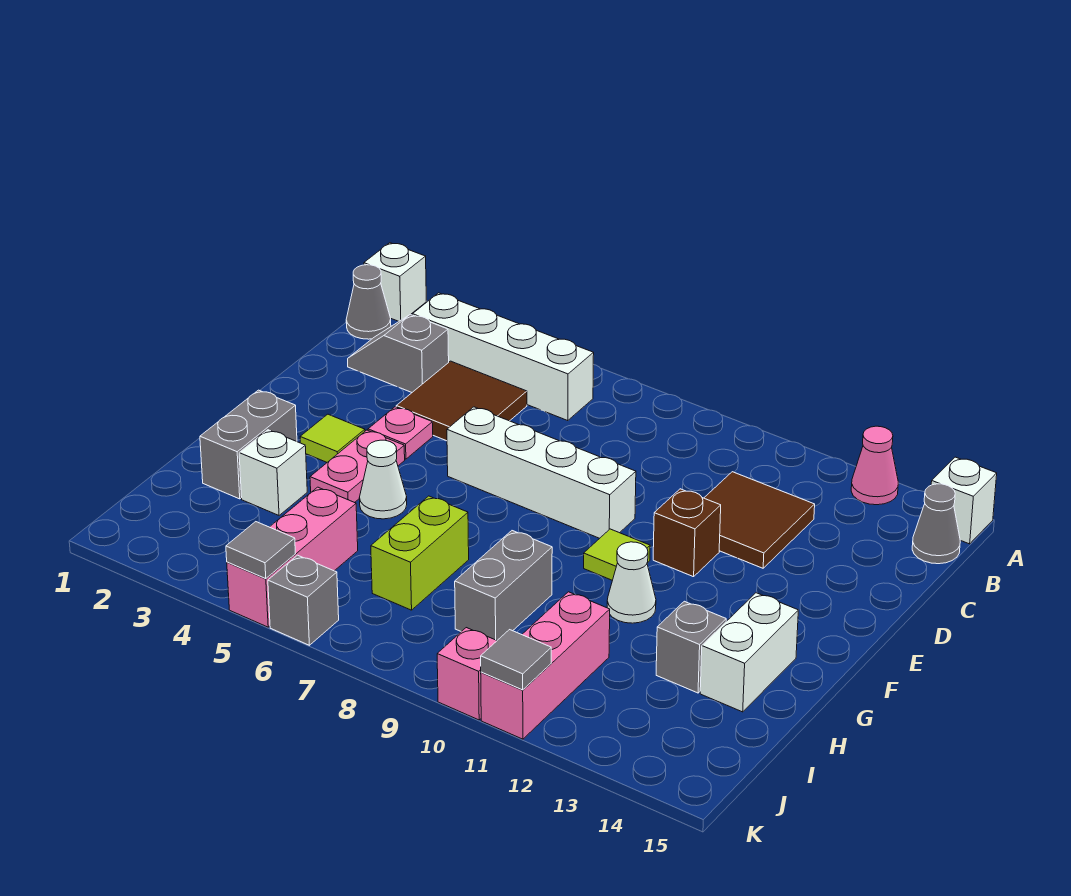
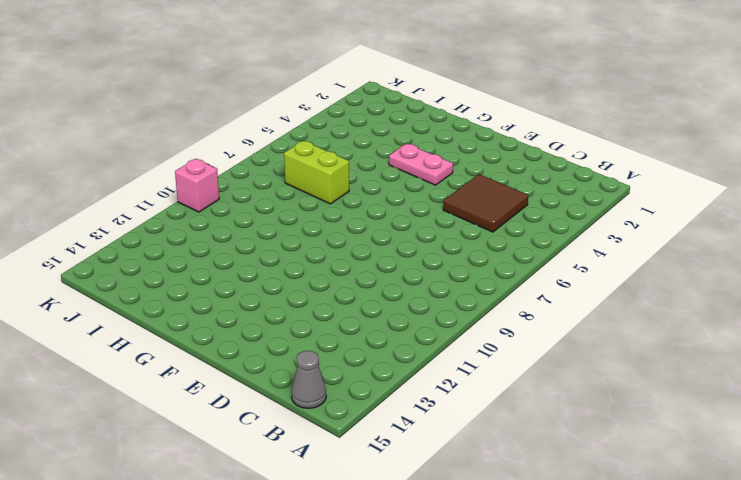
none -> white brick A1 level 1
none -> pink cone A13 level 1
none -> white brick A15 level 1

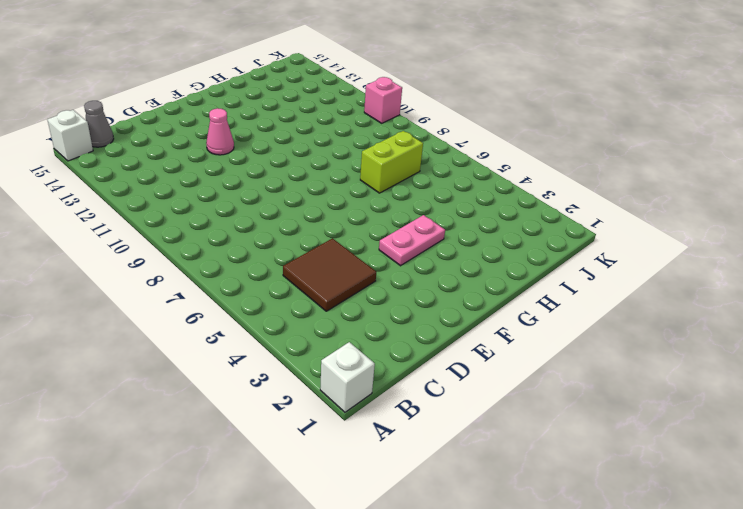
pink cone E12 level 1 -> pink cone A13 level 1
none -> grey cone B1 level 1
none -> white brick B3:B6 level 1
none -> grey slope C2:C3 level 1 top 3

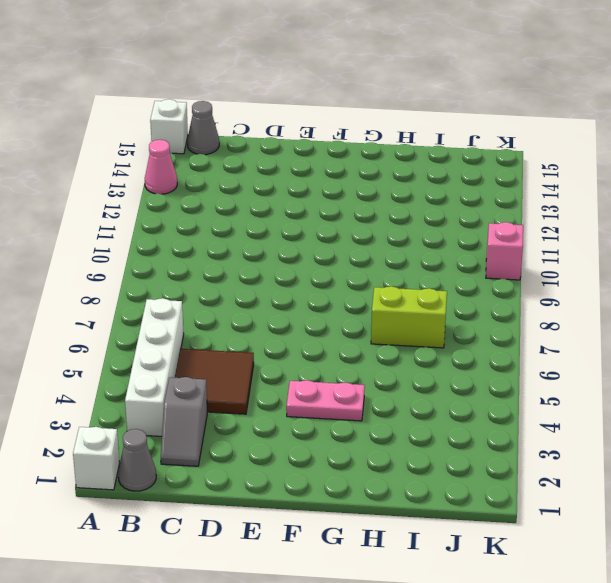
none -> brown tile C11:D12 level 1
none -> pink plate E4 level 1
none -> white brick E6:E9 level 1

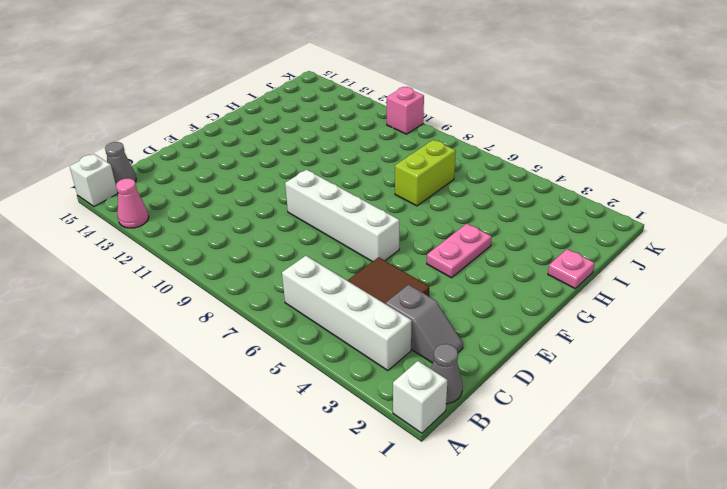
pink plate H1 level 1 -> pink plate E4 level 1
none -> brown tile C11:D12 level 1
none -> brown brick E11 level 1
none -> lime tile F3 level 1

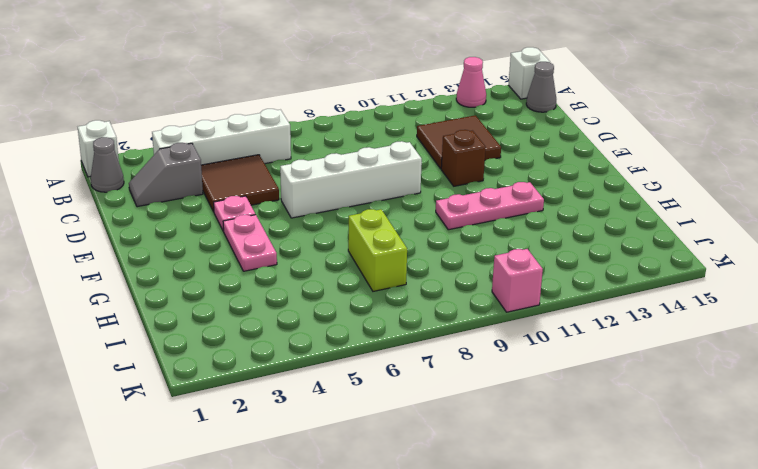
pink plate G10:G12 level 1 -> white cone G11 level 1
none -> lime tile F3 level 1
none -> lime tile F10 level 1
none -> grey brick G2:H2 level 1

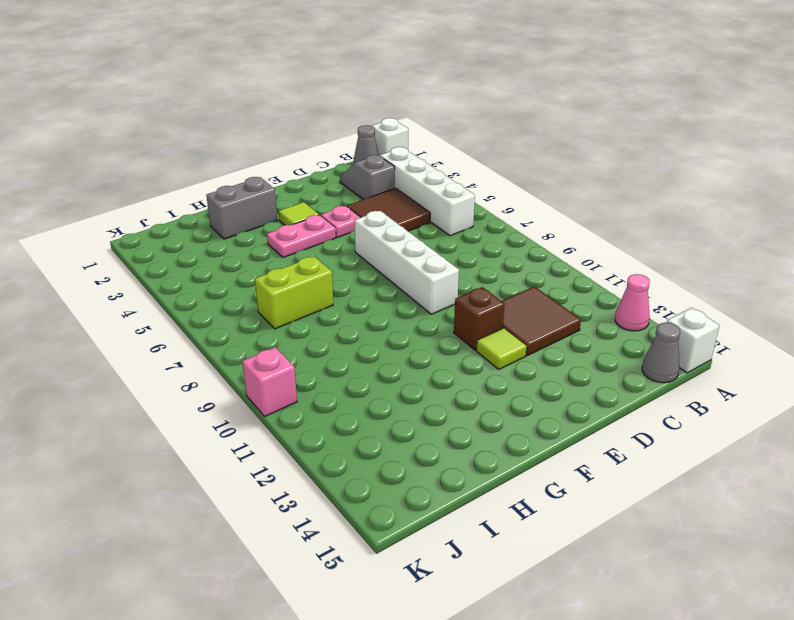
lime tile E12 level 1 -> lime tile F10 level 1
none -> white cone G5 level 1
none -> white cone G11 level 1
none -> white brick G14:H14 level 1

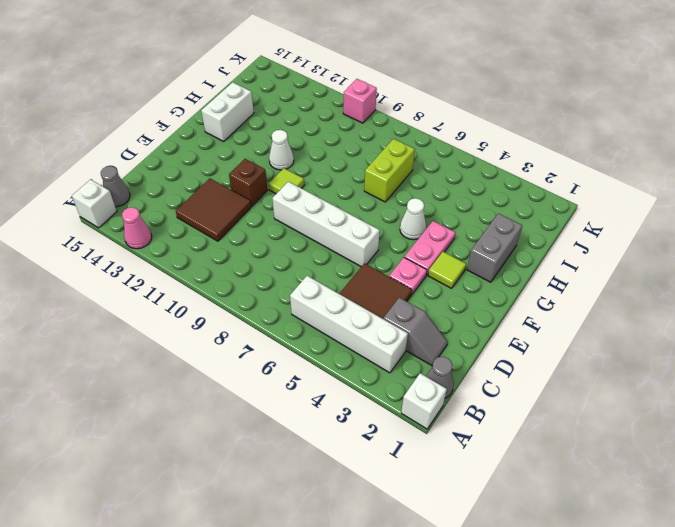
none -> white brick H3 level 1
none -> grey brick H9:I9 level 1
none -> grey brick H13 level 1

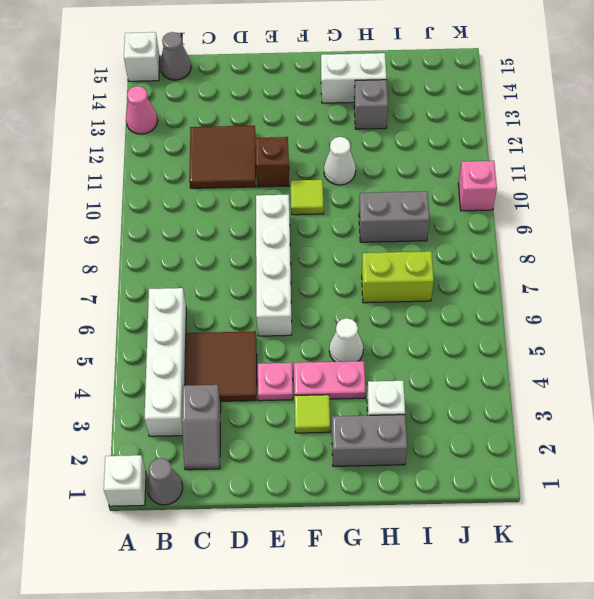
none -> pink brick I5:K5 level 1
none -> pink brick I11:K11 level 1
none -> grey brick K6 level 1

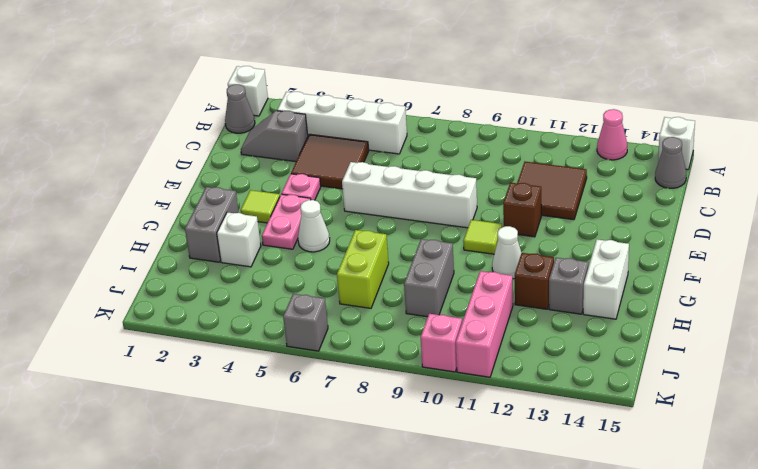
brown brick H12 level 1 -> none
none -> pink brick I5:K5 level 1
none -> grey tile K5 level 2
none -> grey tile K11 level 2

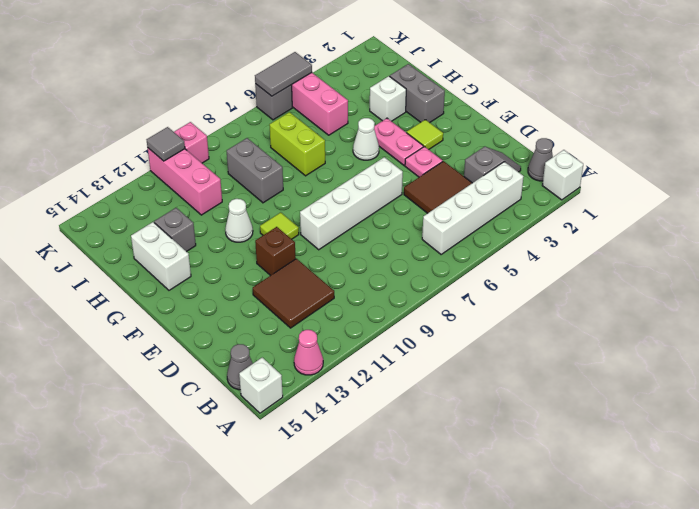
grey tile K5:K6 level 2 -> grey tile K5 level 2

